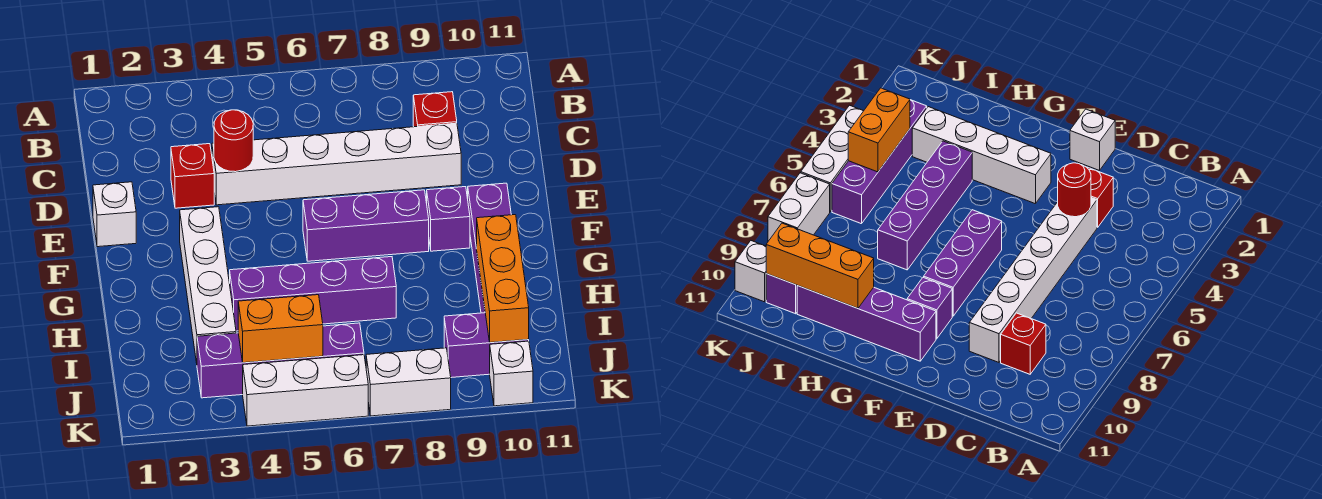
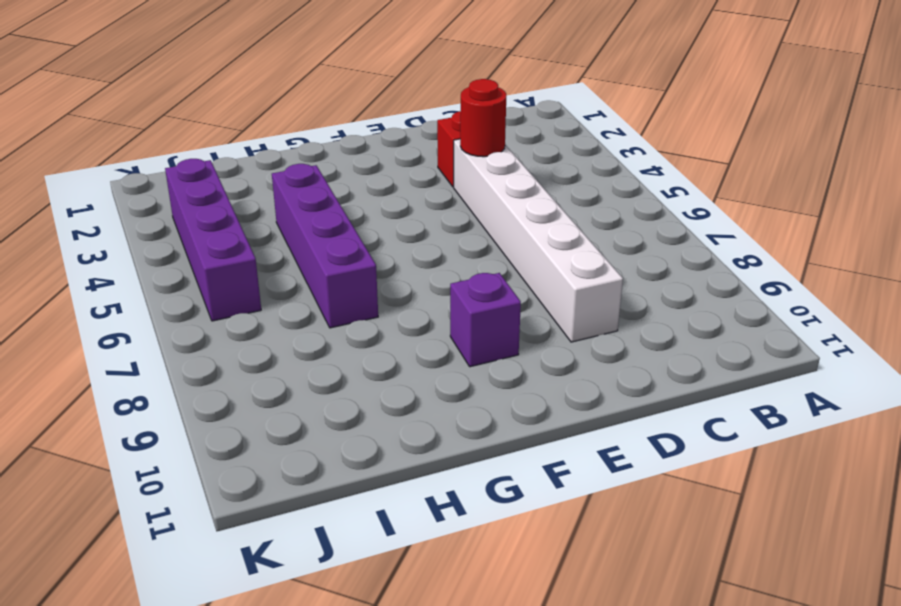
none -> red brick C9 level 1
none -> white brick E1 level 1
none -> white brick F3:I3 level 1

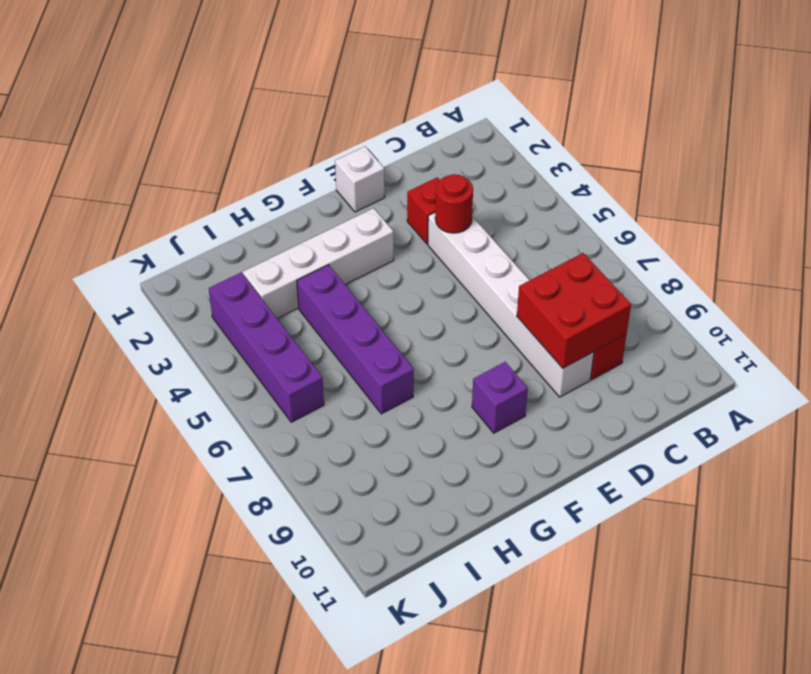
red brick C8:D9 level 2 -> none
none -> purple brick F6:F8 level 1
none -> purple brick F10:I10 level 1
none -> purple brick J9:J10 level 1

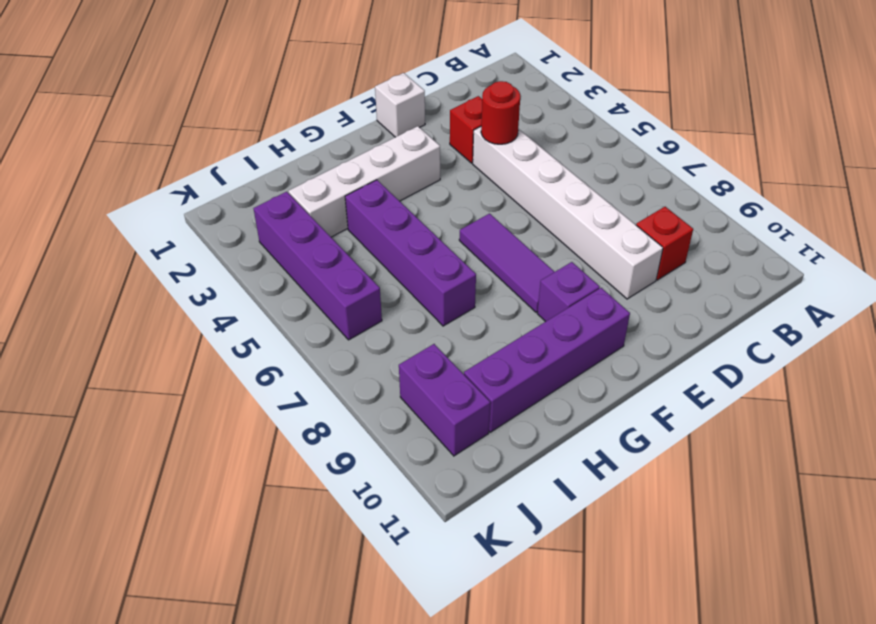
purple tile F6:F8 level 1 -> purple brick F6:F8 level 1
none -> white brick K4:K6 level 1
none -> white brick K7:K8 level 1
none -> white brick K10 level 1

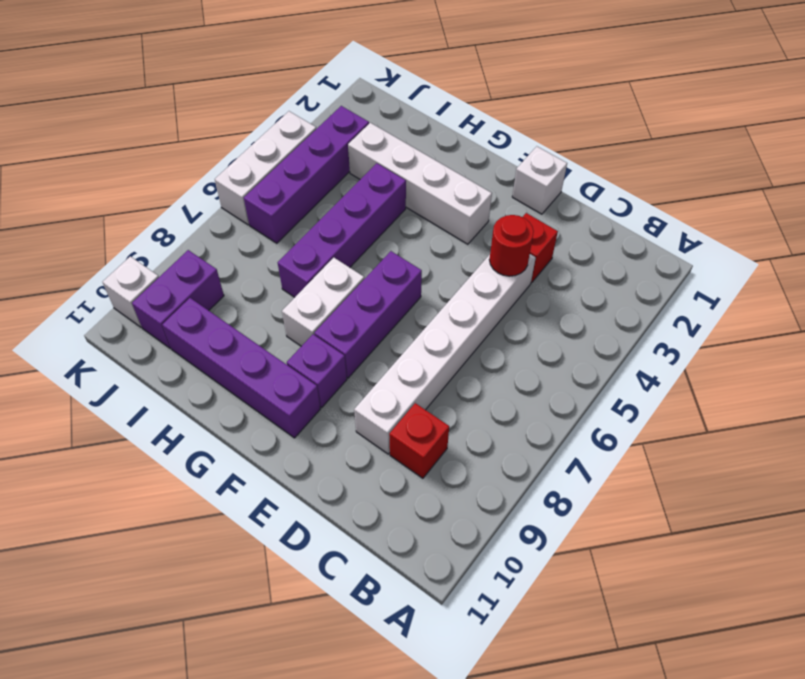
white brick G7:G8 level 1 -> white brick K7:K8 level 1
none -> orange brick H10:J10 level 2
none -> orange brick J4:J5 level 2

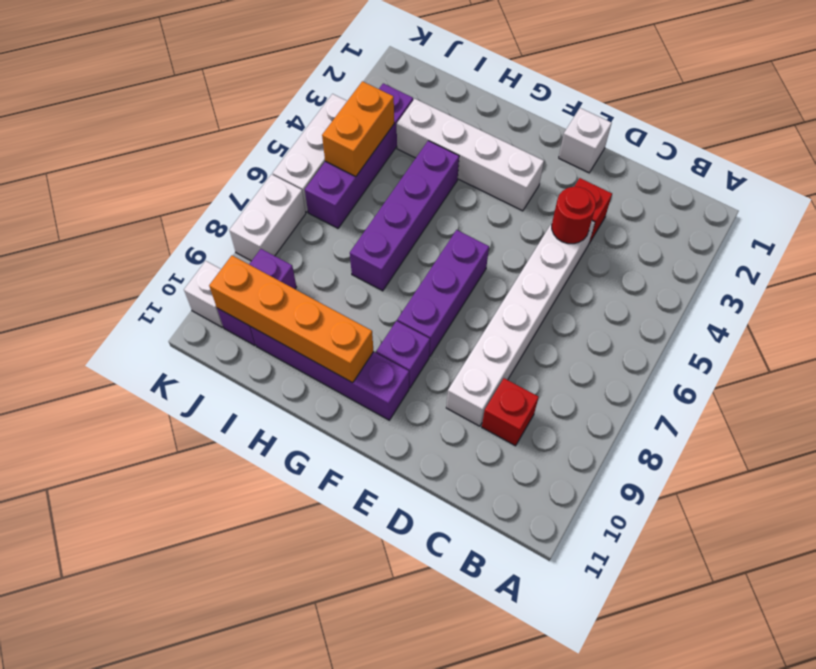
orange brick G10:J10 level 2 -> orange brick H10:J10 level 2

